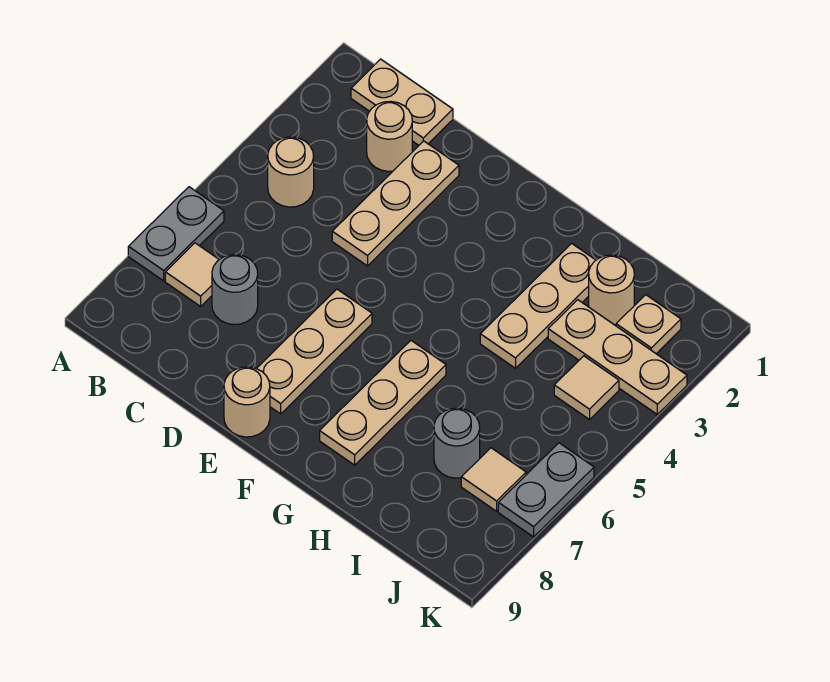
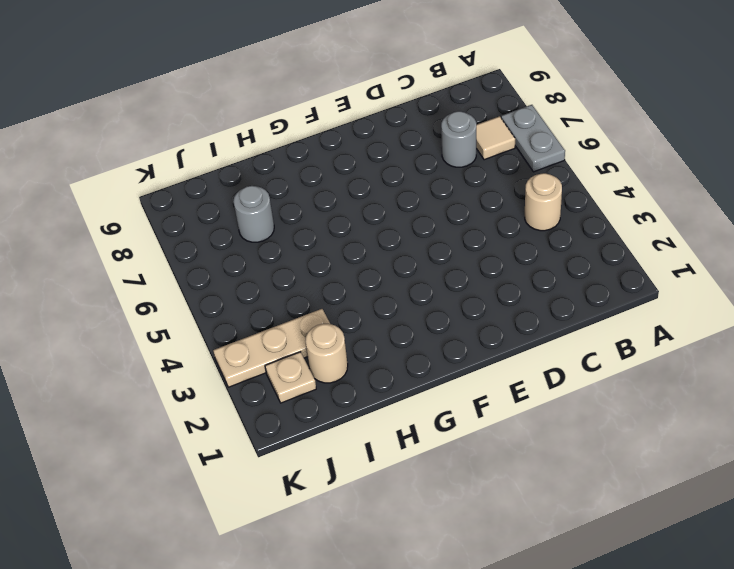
none -> tan plate B1:C1 level 1
none -> tan round brick C2 level 1
none -> tan plate D2:D4 level 1

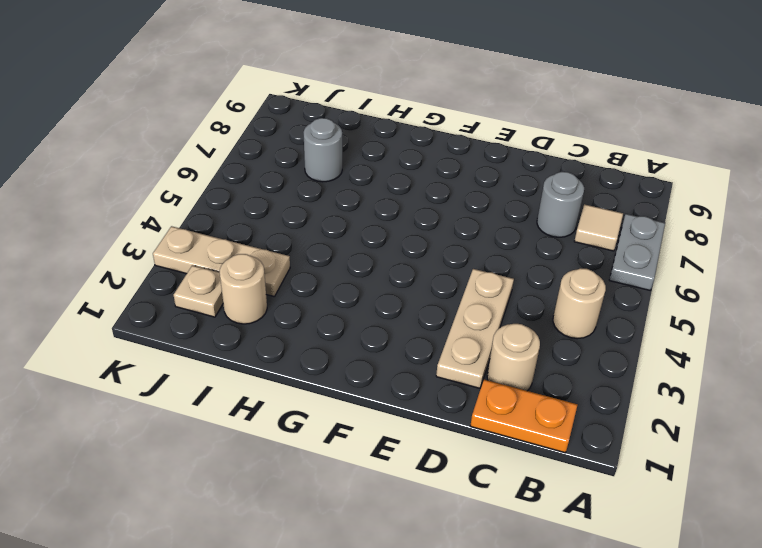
orange plate B1:C1 level 1 -> tan plate B1:C1 level 1
none -> tan plate E6:E8 level 1
none -> tan round brick E9 level 1
none -> tan plate G6:G8 level 1

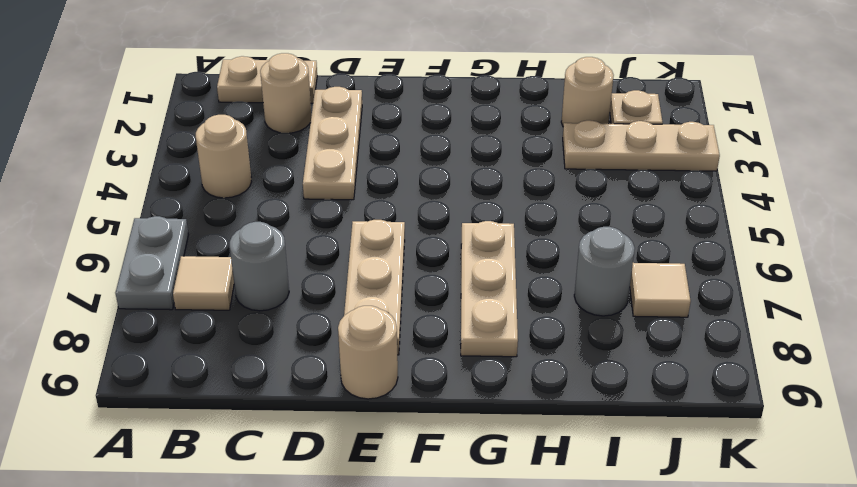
none -> tan plate H2:H4 level 1
none -> tan tile J4 level 1
none -> grey plate K6:K7 level 1

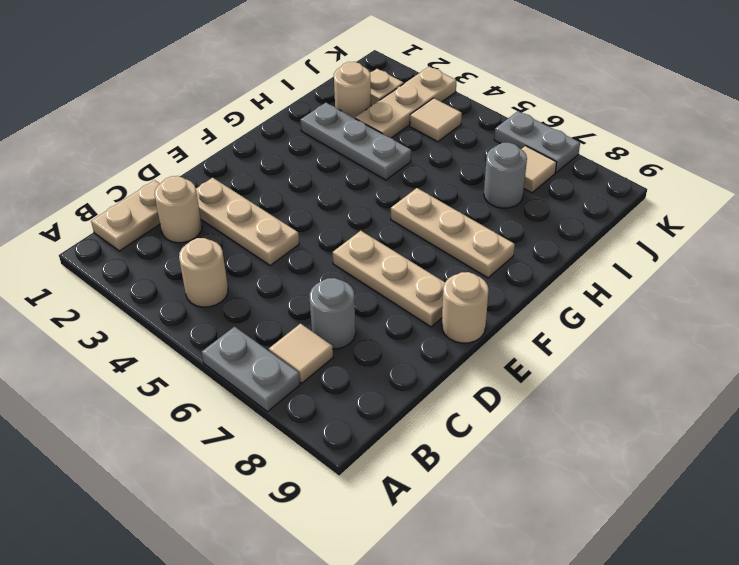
grey plate H2:H4 level 1 -> tan plate H2:H4 level 1

